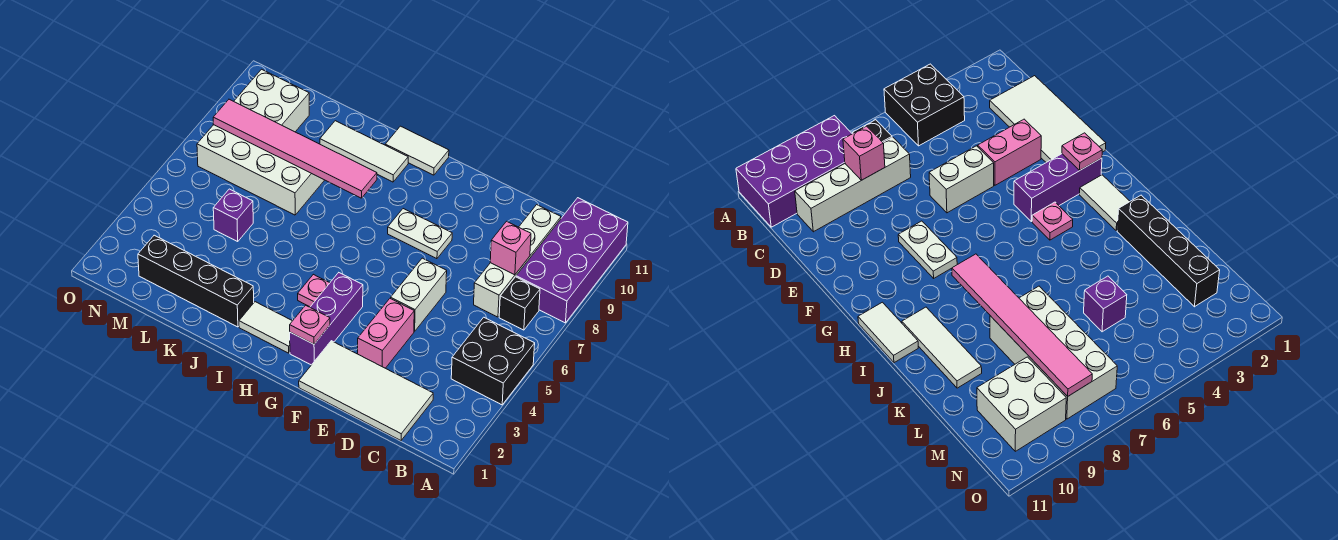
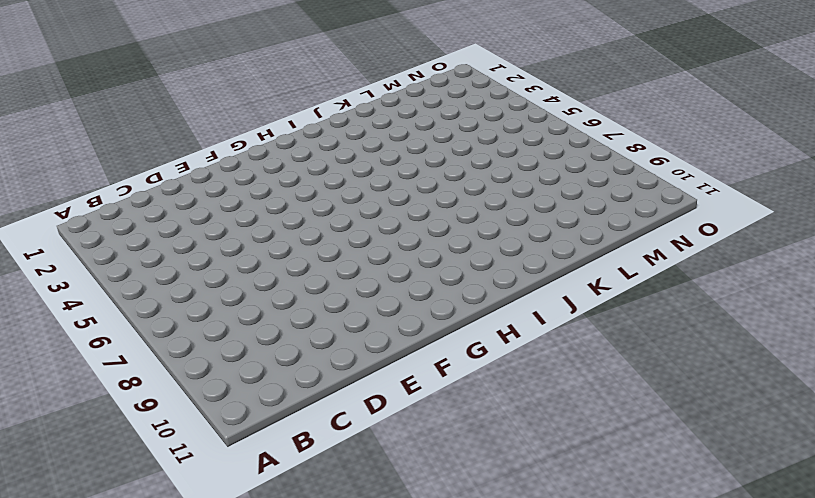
none -> black brick A4:B5 level 1
none -> purple brick A8:B11 level 1
none -> black brick B7 level 1

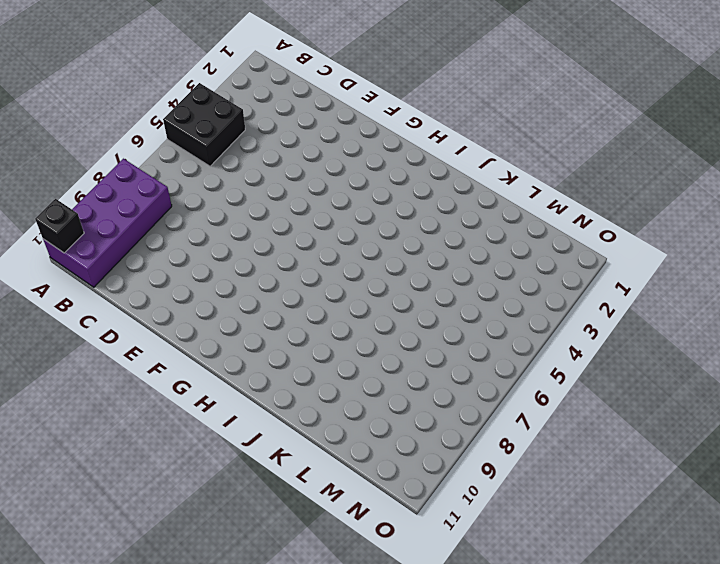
black brick A11 level 2 -> black brick B7 level 1
none -> white tile C1:F2 level 1
none -> white brick C7:C10 level 1
none -> pink brick E3:E4 level 1

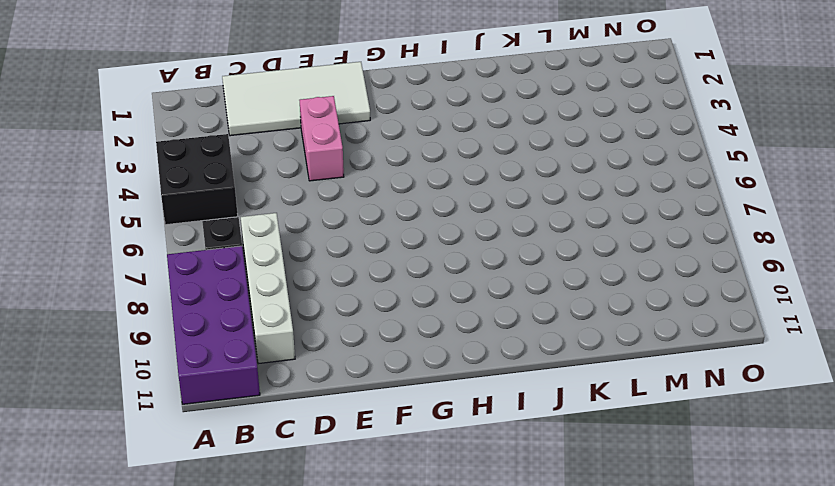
none -> white brick E5:E6 level 1
none -> white plate F8:G8 level 1
none -> purple brick G2:G4 level 1

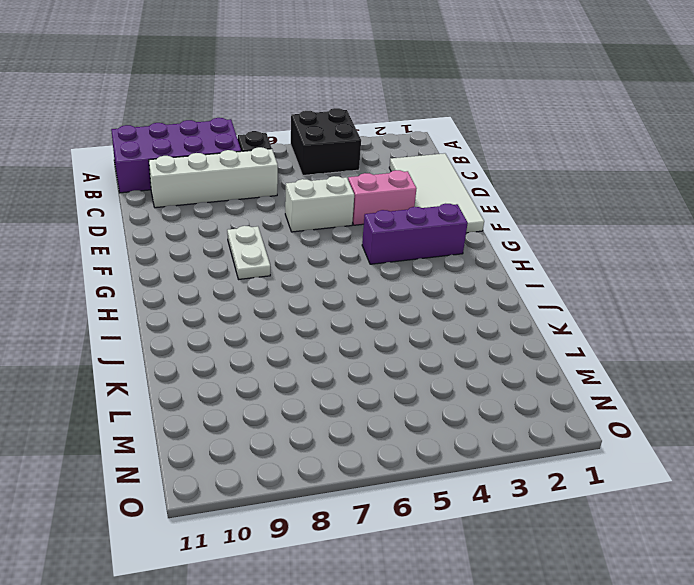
none -> white tile H2:I2 level 1
none -> pink plate H4 level 1
none -> white tile H11:I11 level 1

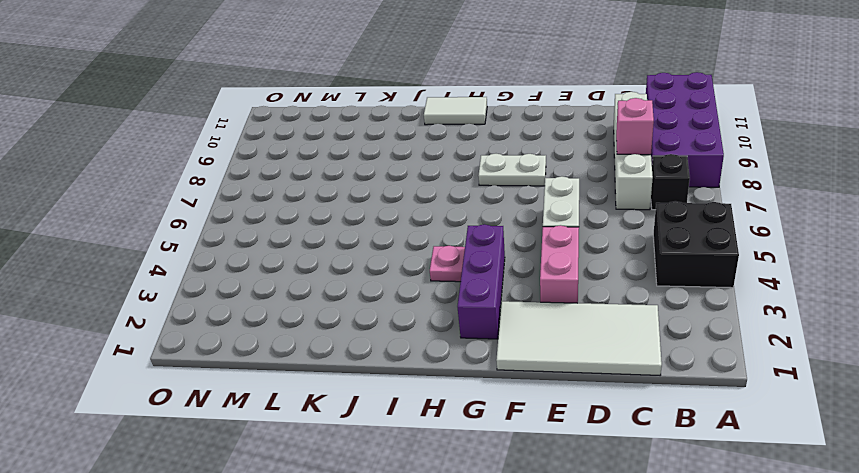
none -> white tile H2:I2 level 1
none -> white tile I10:K10 level 1
none -> black brick J2:M2 level 1

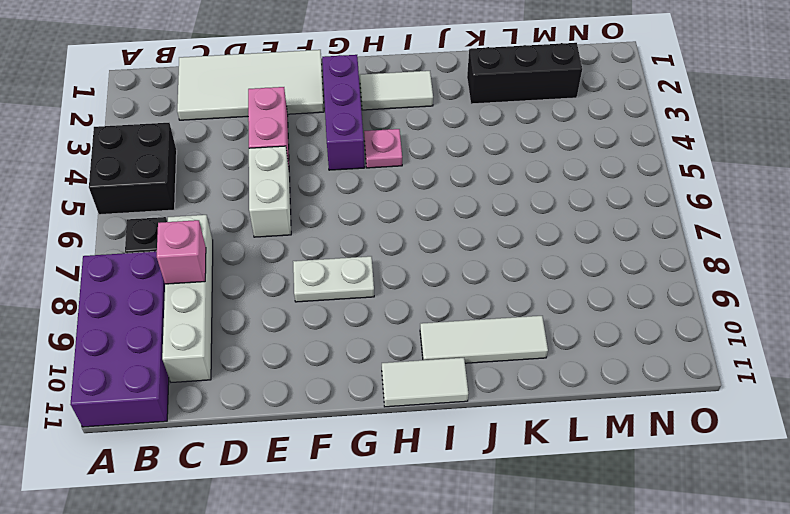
black brick K2:M2 level 1 -> black brick J2:M2 level 1
none -> white brick K7:N8 level 1
none -> purple brick L5 level 1
none -> white brick M9:N10 level 1

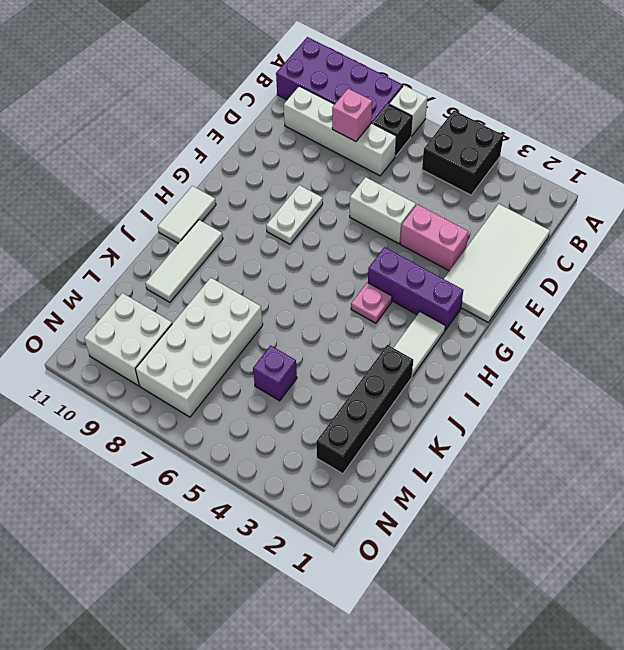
white brick A7 level 1 -> none
none -> pink plate G2 level 2
none -> pink tile I8:N8 level 2

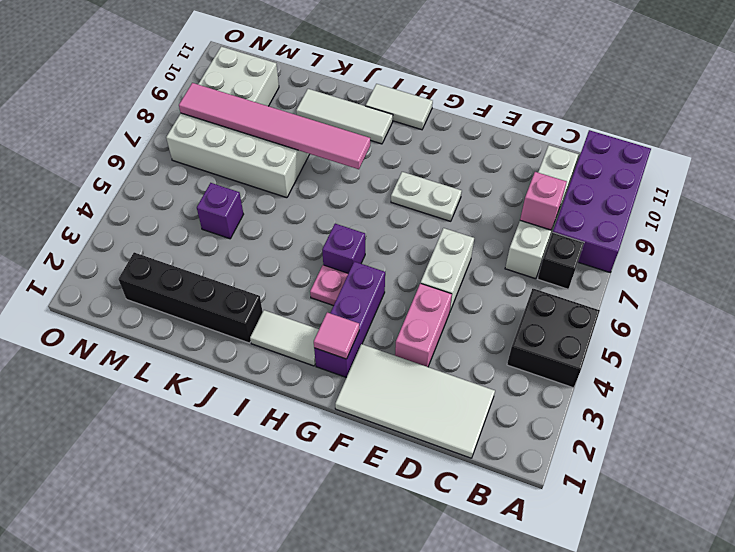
pink tile G2 level 2 -> pink plate G2 level 2
purple brick H5 level 1 -> none

